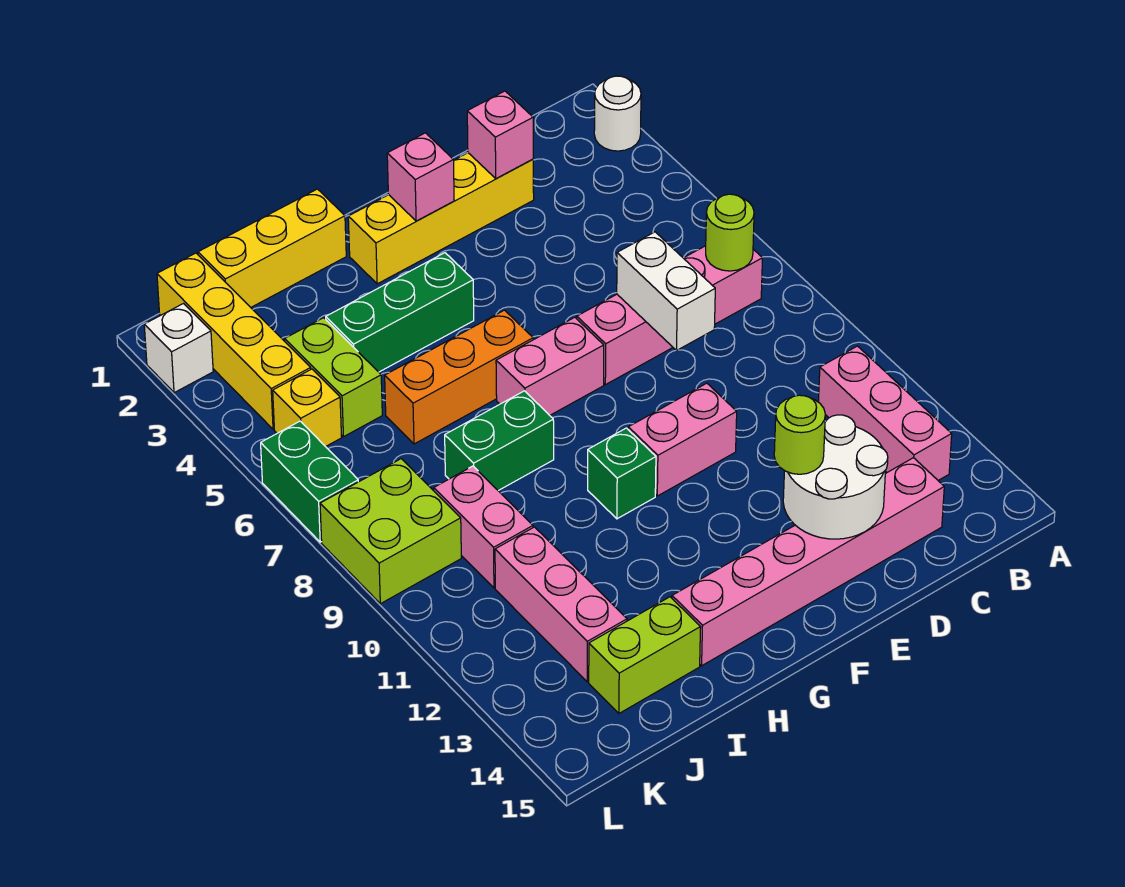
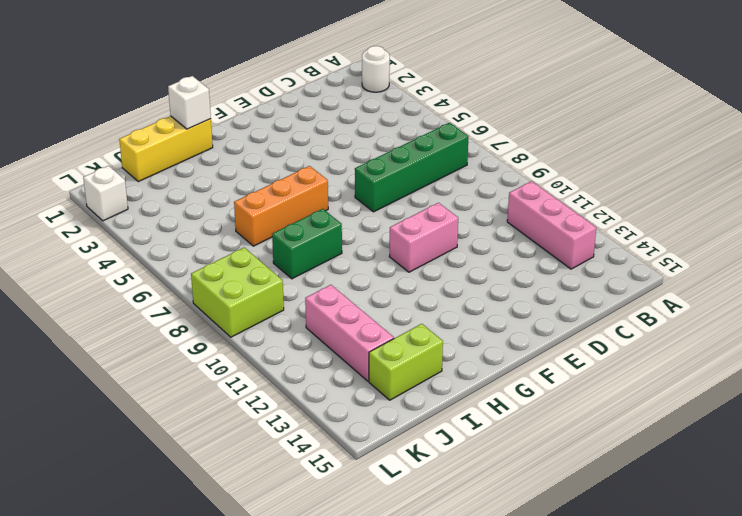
green brick B7:E7 level 1 -> pink brick B7:E7 level 1
white brick H1 level 2 -> none
none -> pink brick C14:H14 level 1
none -> yellow brick D2:G2 level 1
none -> pink brick F7:G7 level 1

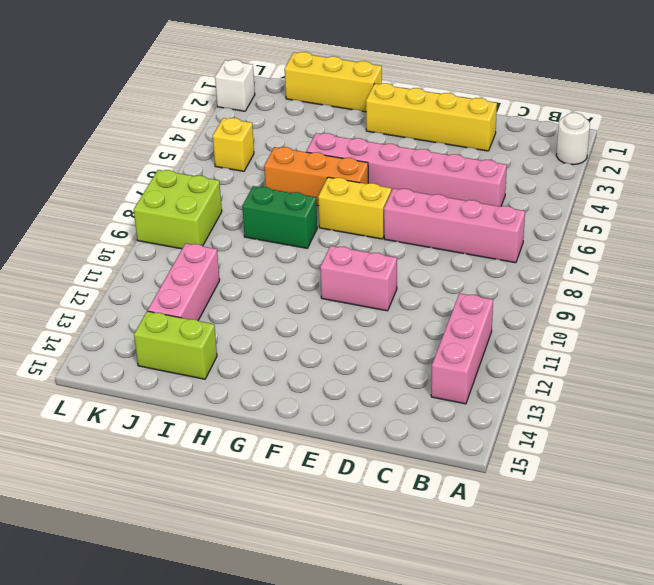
pink brick C5:H5 level 1 -> pink brick C14:H14 level 1
yellow brick F7:G7 level 1 -> pink brick F7:G7 level 1
none -> green brick G4:I4 level 1
none -> green brick G10 level 1
none -> lime brick J4:J5 level 1

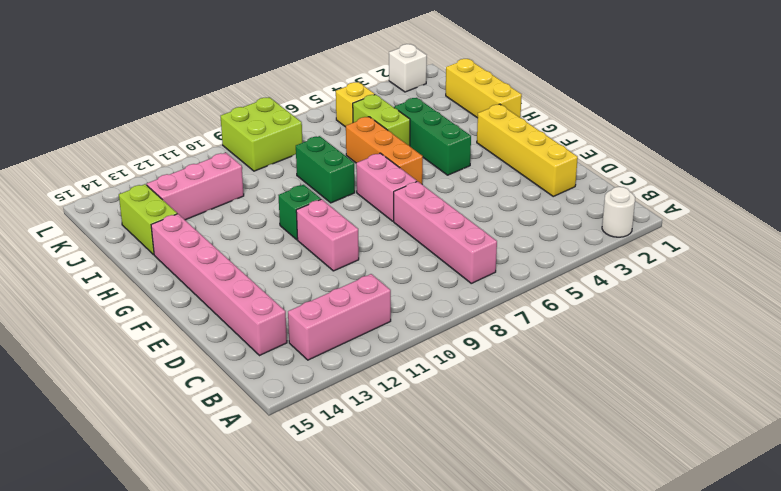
lime brick I5:J5 level 1 -> lime brick J4:J5 level 1
none -> pink brick J9:J10 level 1
none -> yellow brick K1:K4 level 1
none -> green brick L6:L7 level 1

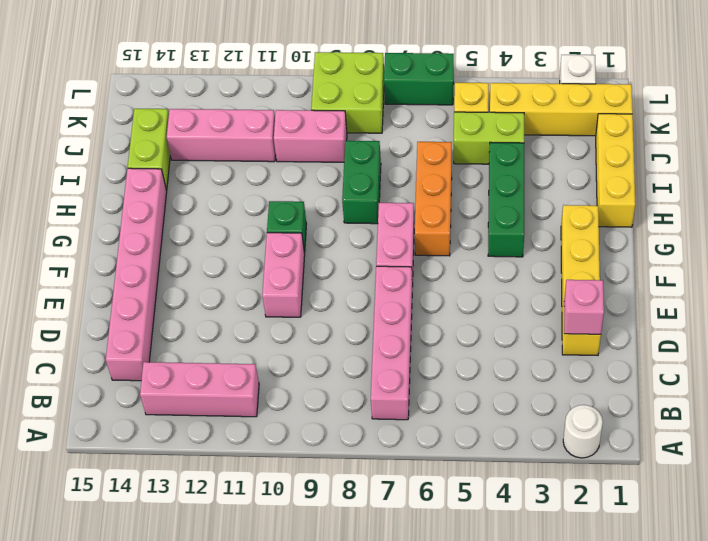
none -> lime round brick B7 level 2
none -> white brick D7:D8 level 2
none -> white round brick D13:E14 level 2

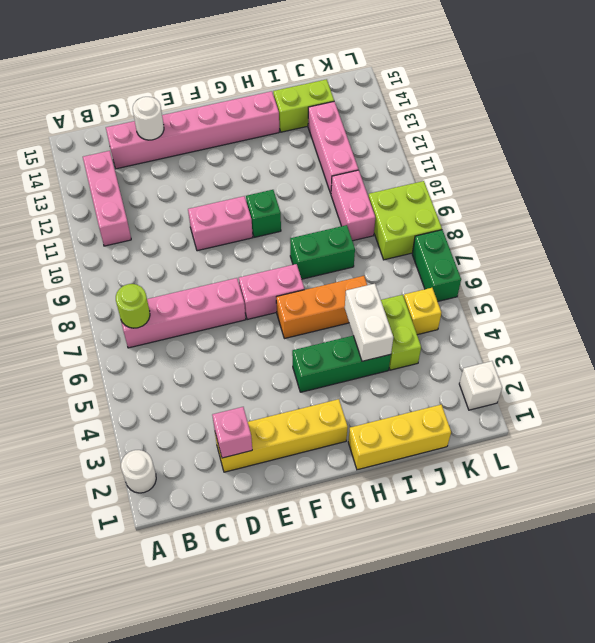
white round brick D14 level 2 -> white round brick D13:E14 level 2
white brick I4:I5 level 2 -> white brick D7:D8 level 2
none -> yellow brick K1:K4 level 1
none -> pink brick F2 level 2
none -> lime round brick E13 level 3

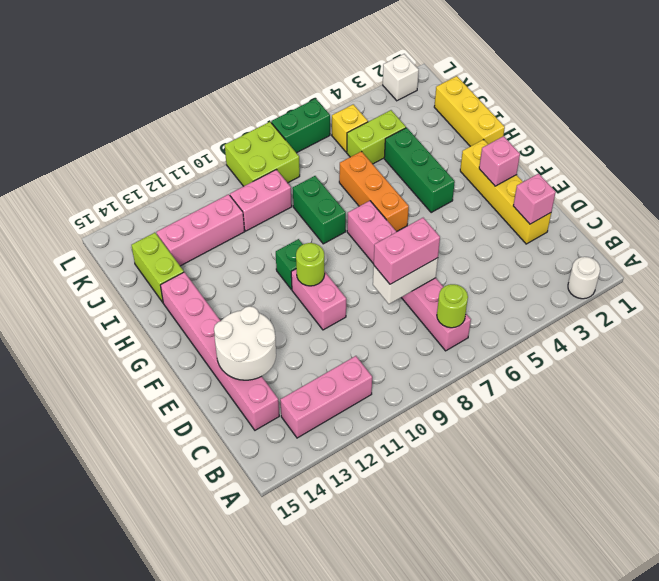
pink brick D7:D8 level 3 -> none
lime round brick F10 level 2 -> lime round brick E13 level 3
none -> yellow brick K1:K4 level 1

